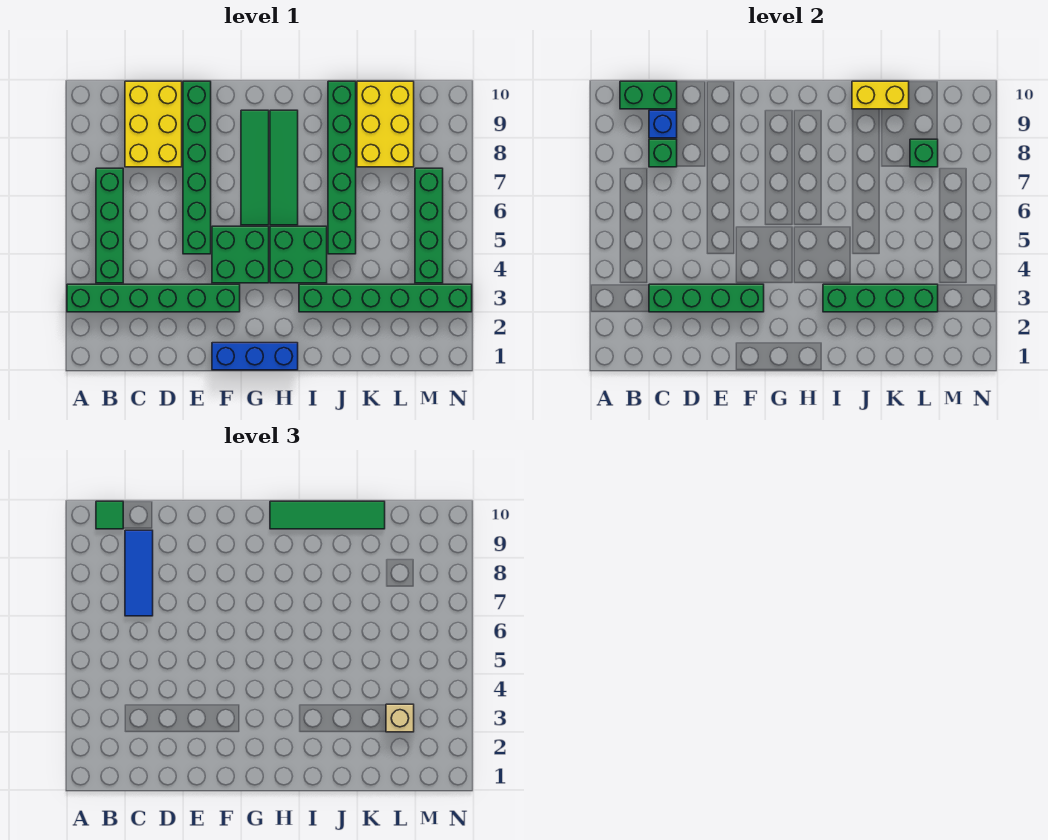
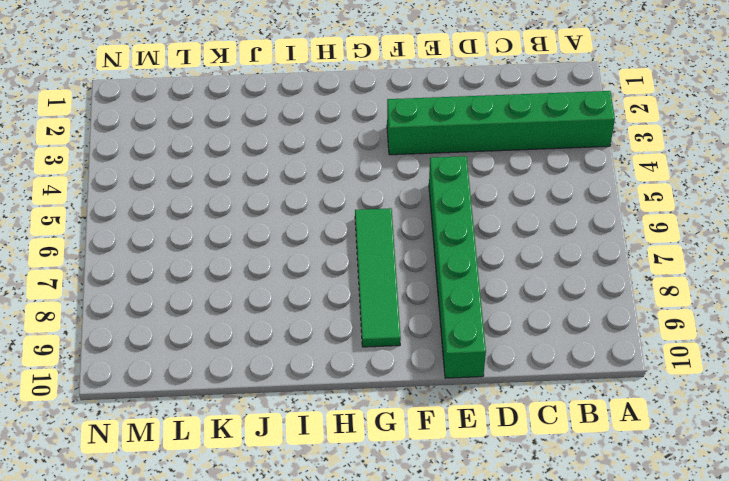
none -> green brick B4:B7 level 1
none -> yellow brick C8:D10 level 1
none -> blue brick F1:H1 level 1

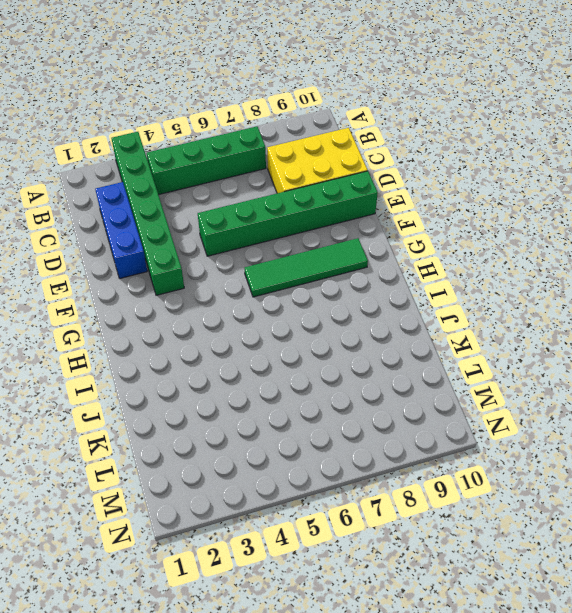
blue brick C2:E2 level 1 -> blue brick F1:H1 level 1
none -> green brick F4:G5 level 1
none -> green brick H4:I5 level 1
none -> green tile H6:H9 level 1

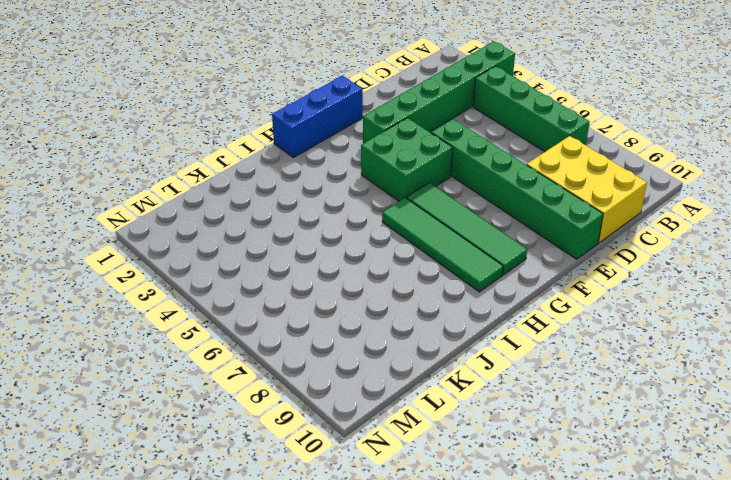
none -> green brick H4:I5 level 1
none -> green brick I3:N3 level 1
none -> green brick J5:J10 level 1

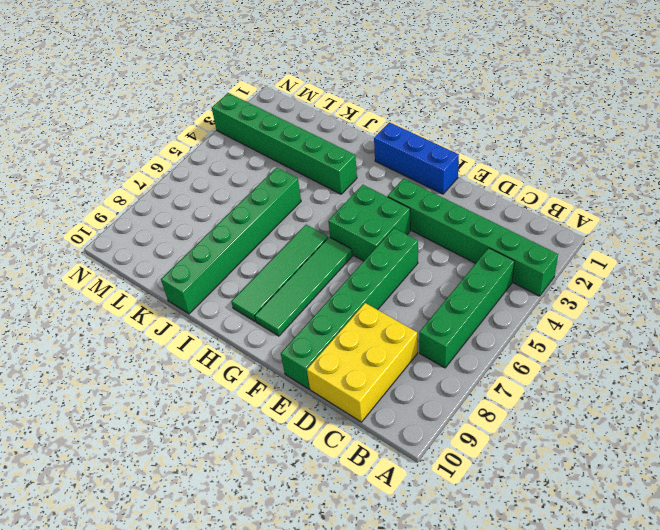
none -> green brick H4:I5 level 1
none -> yellow brick K8:L10 level 1
none -> green brick M4:M7 level 1

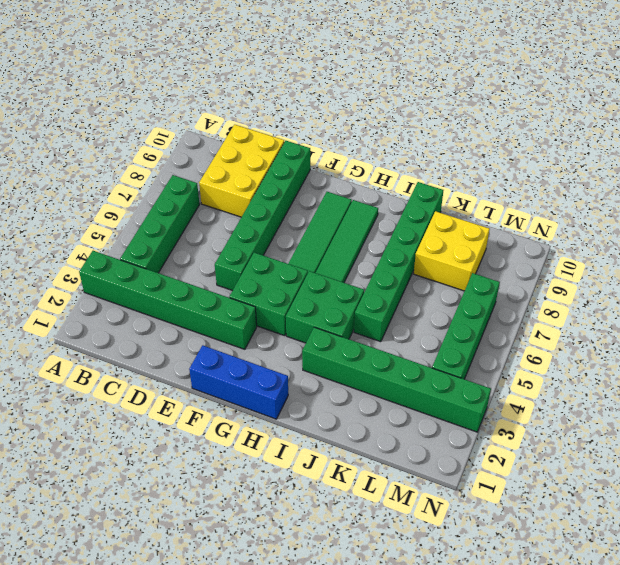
yellow brick K8:L9 level 1 -> yellow brick K8:L10 level 1
none -> green brick B10:C10 level 2
none -> green brick C3:F3 level 2
none -> green brick C8 level 2

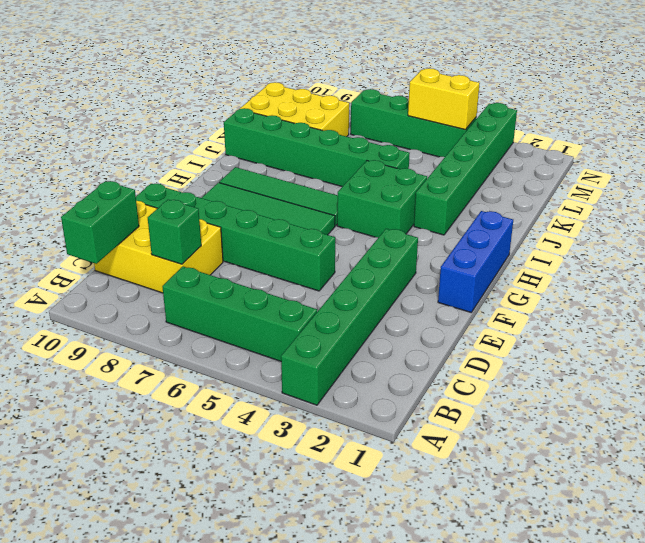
yellow brick M4:M5 level 2 -> yellow brick J10:K10 level 2
none -> green brick F4:G5 level 1
none -> green brick C3:F3 level 2
none -> blue brick C9 level 2

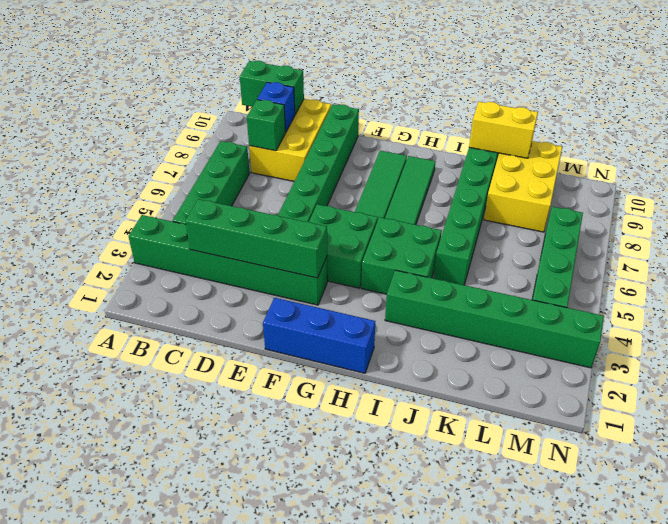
none -> green brick I3:L3 level 2
none -> green brick L8 level 2
none -> green tile B10 level 3

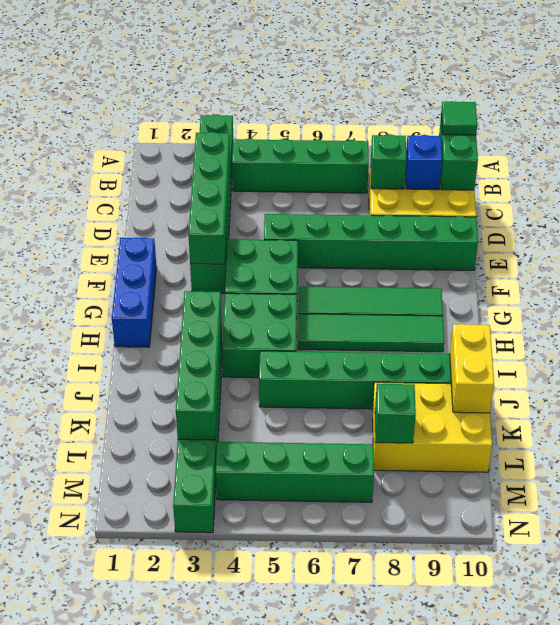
none -> blue tile C7:C9 level 3
none -> green tile H10:K10 level 3
none -> tan brick L3 level 3

